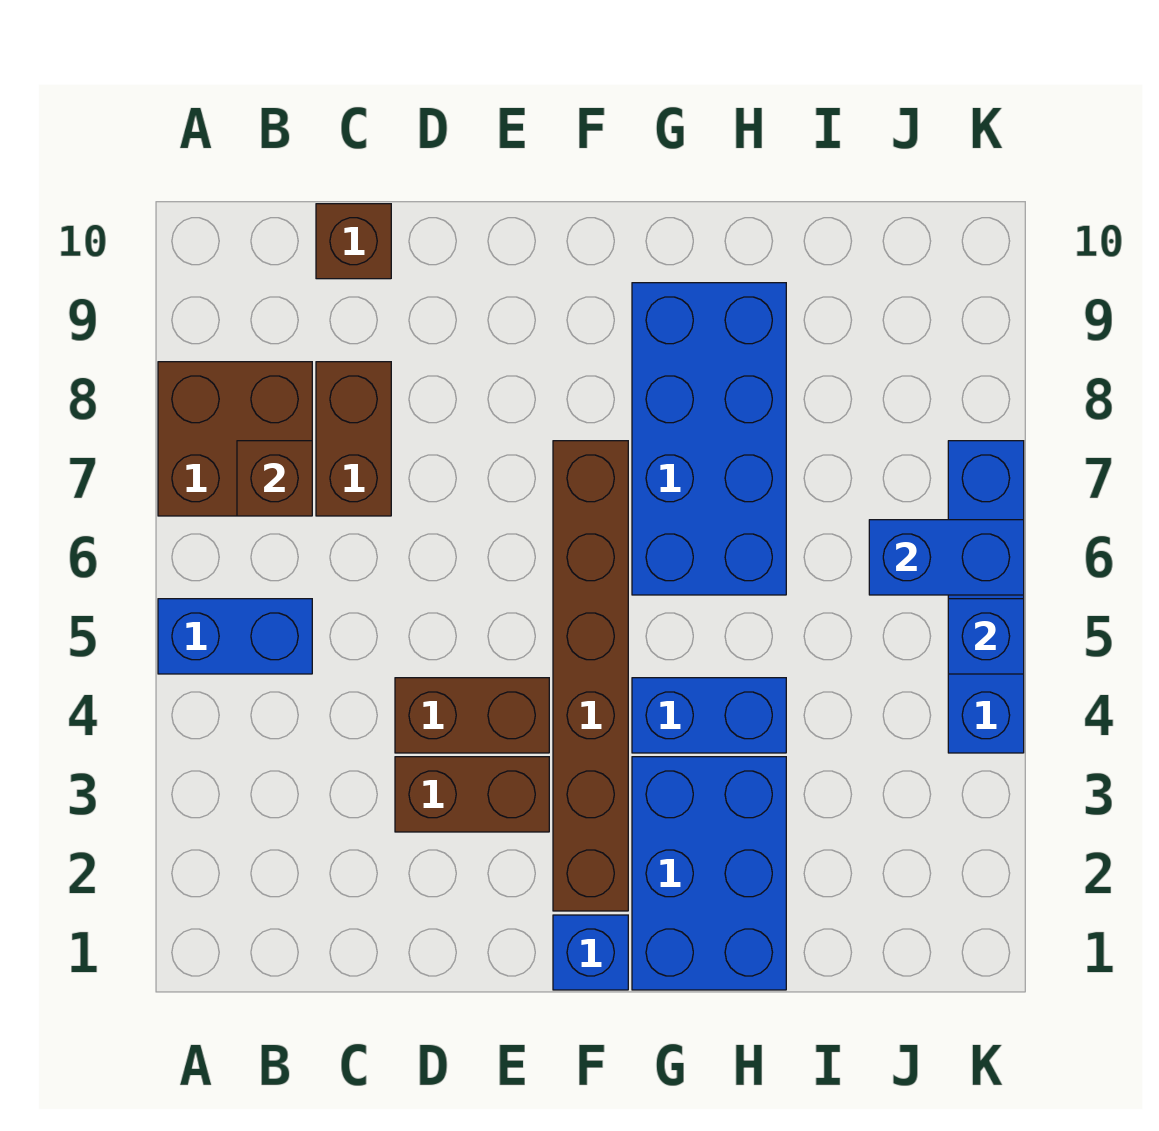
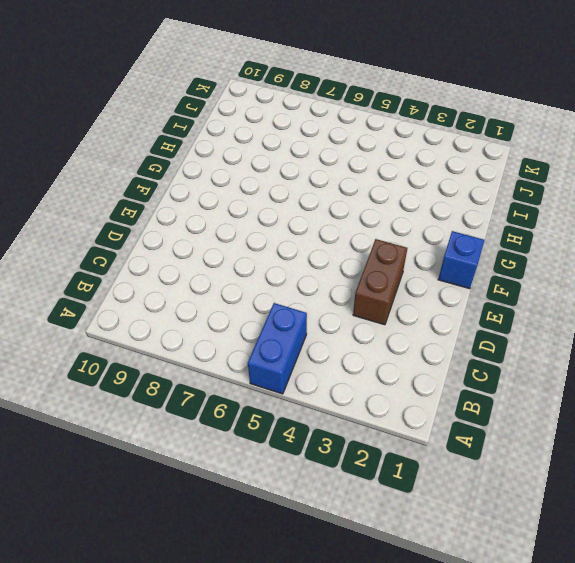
none -> brown brick A7:B8 level 1
none -> brown brick C7:C8 level 1
none -> brown brick C10 level 1

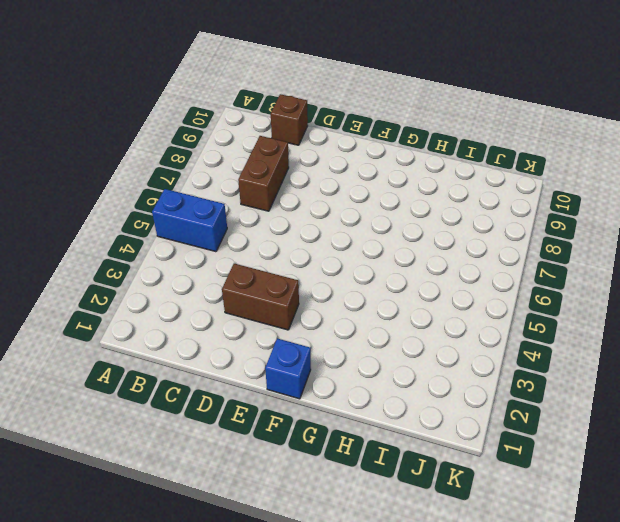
none -> brown brick A7:B8 level 1
none -> brown brick D4:E4 level 1
none -> brown brick F2:F7 level 1

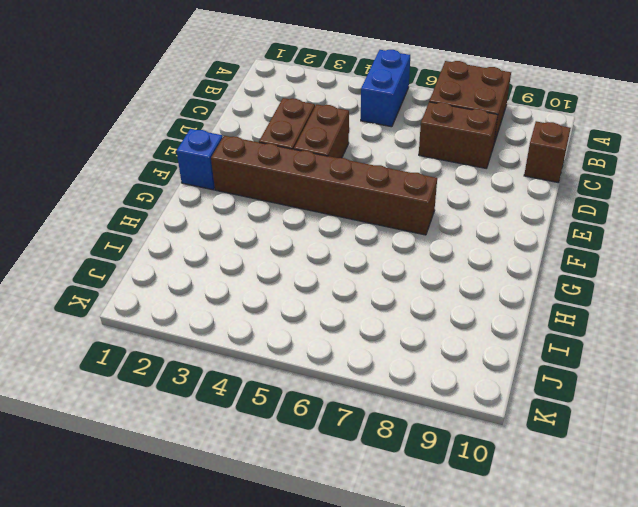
none -> blue brick G1:H3 level 1
none -> blue brick G4:H4 level 1
none -> blue brick G6:H9 level 1

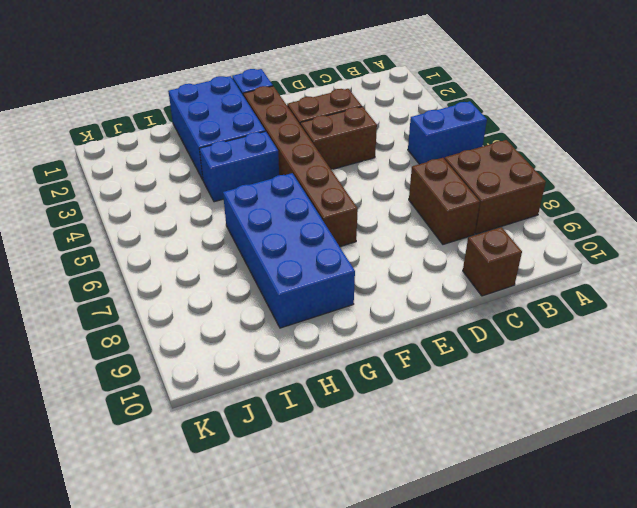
none -> blue brick K4:K7 level 1
none -> brown brick B7 level 2
none -> blue brick J6:K6 level 2

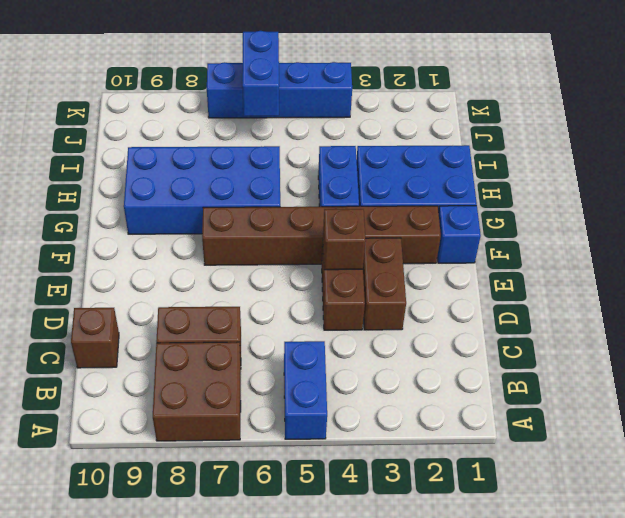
brown brick E4 level 2 -> brown brick B7 level 2
none -> blue brick K5 level 2

